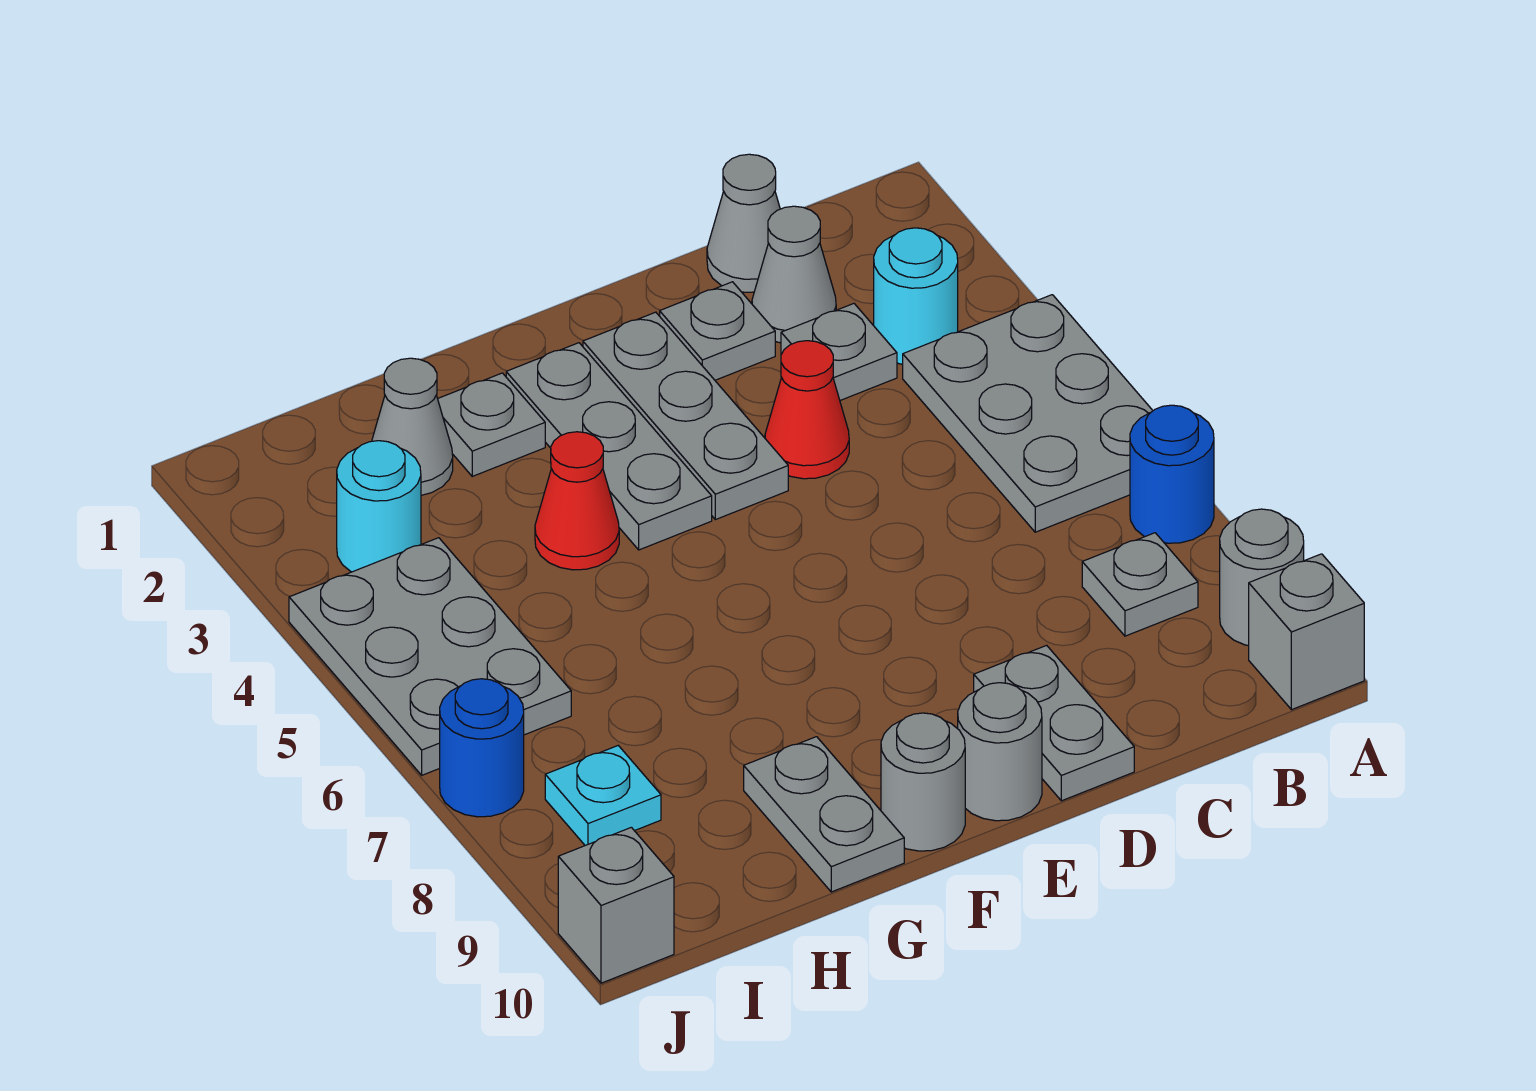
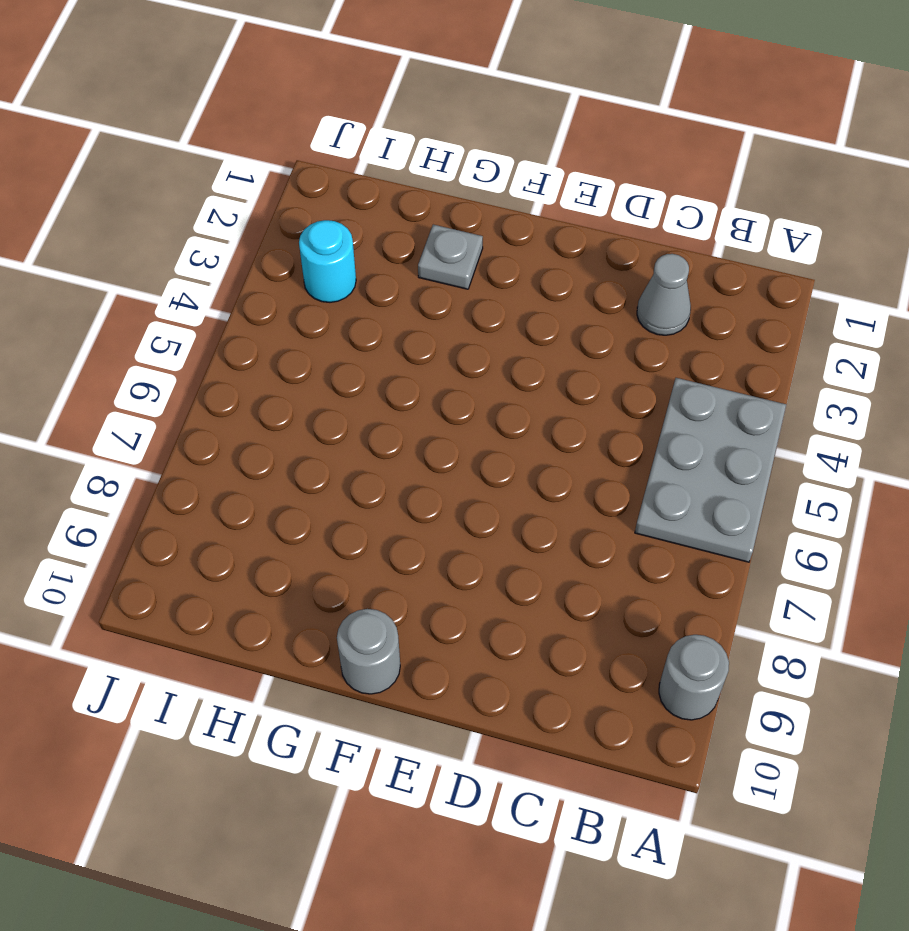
none -> blue round brick A7 level 1
none -> grey brick A10 level 1
none -> cyan round brick B3 level 1

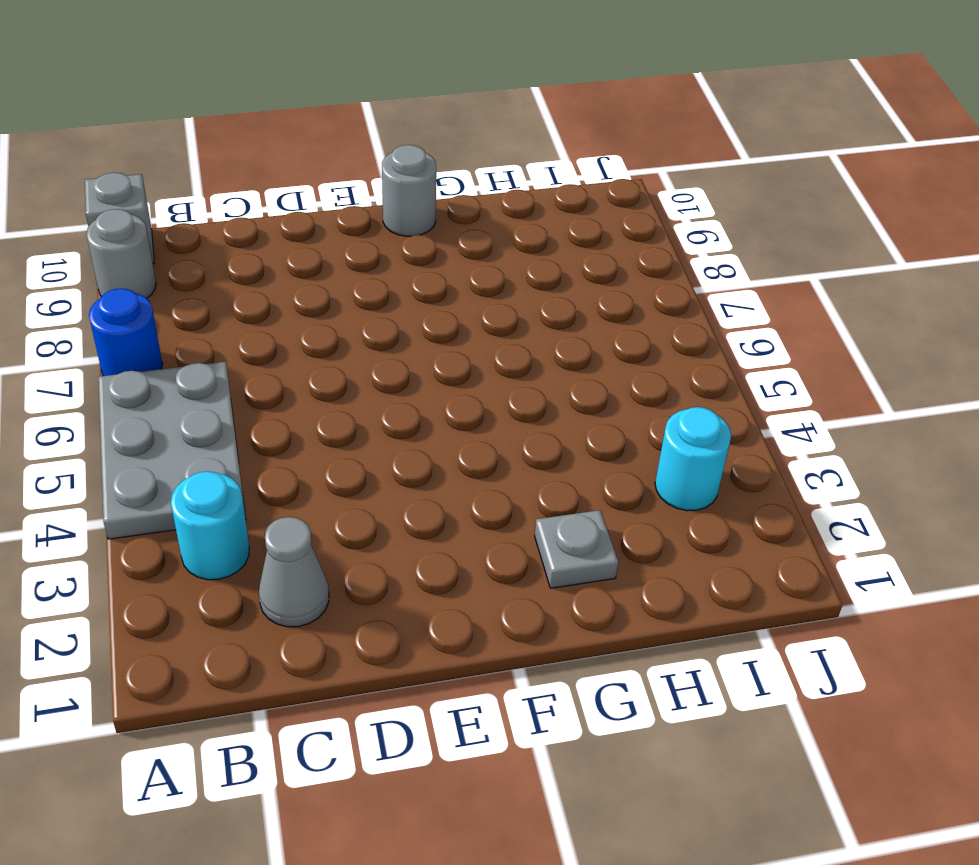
none -> grey plate B8 level 1
none -> grey cone C1 level 1
none -> grey plate C3 level 1

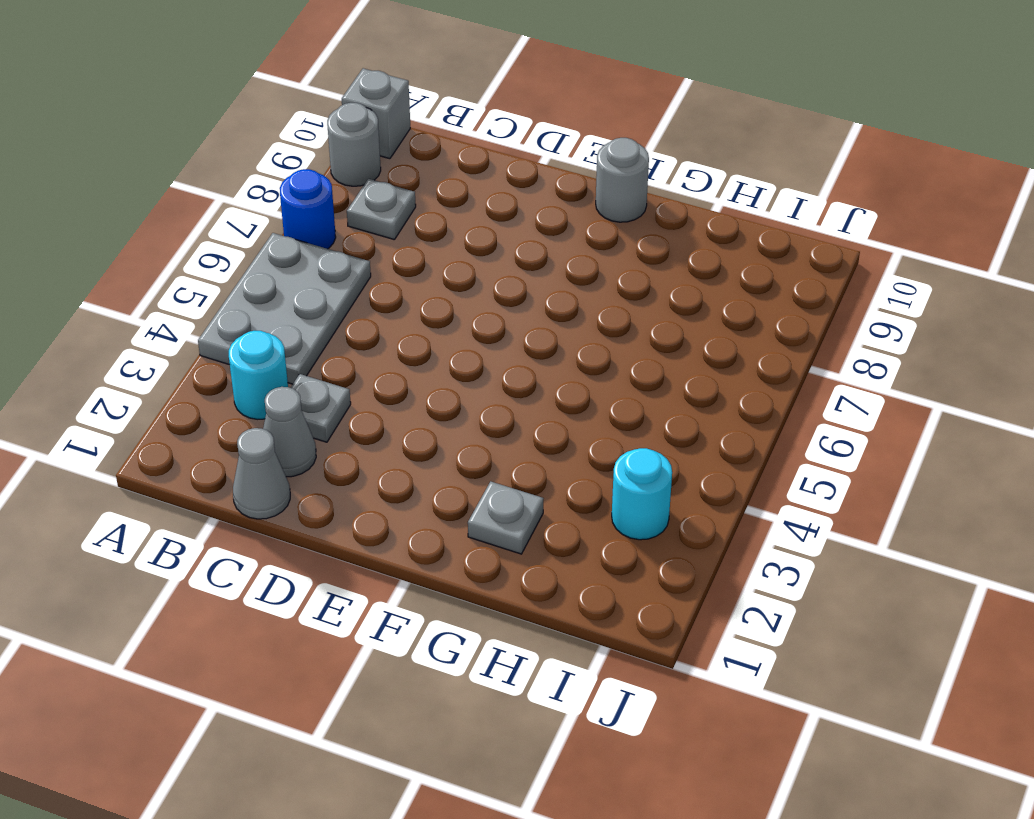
none -> grey plate D2 level 1
none -> red cone D4 level 1
none -> grey plate D9:D10 level 1

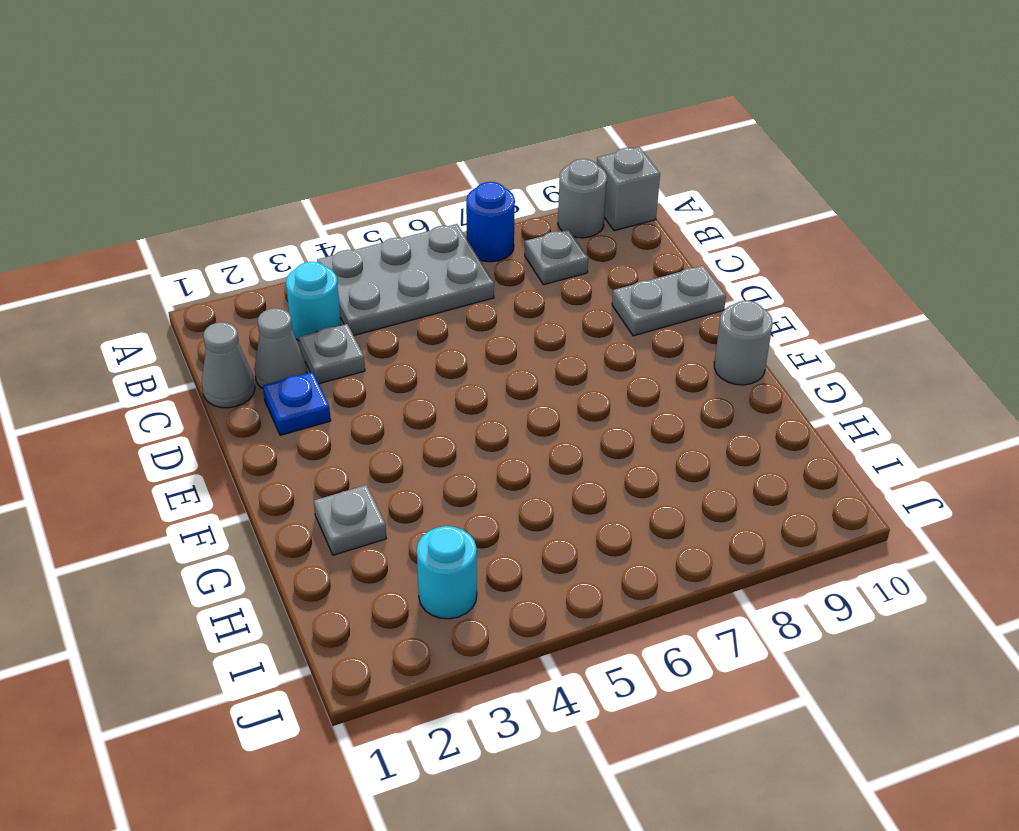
blue plate D2 level 1 -> grey plate D2 level 1
none -> red cone D4 level 1
none -> grey plate E2:E4 level 1
none -> grey round brick E10 level 1

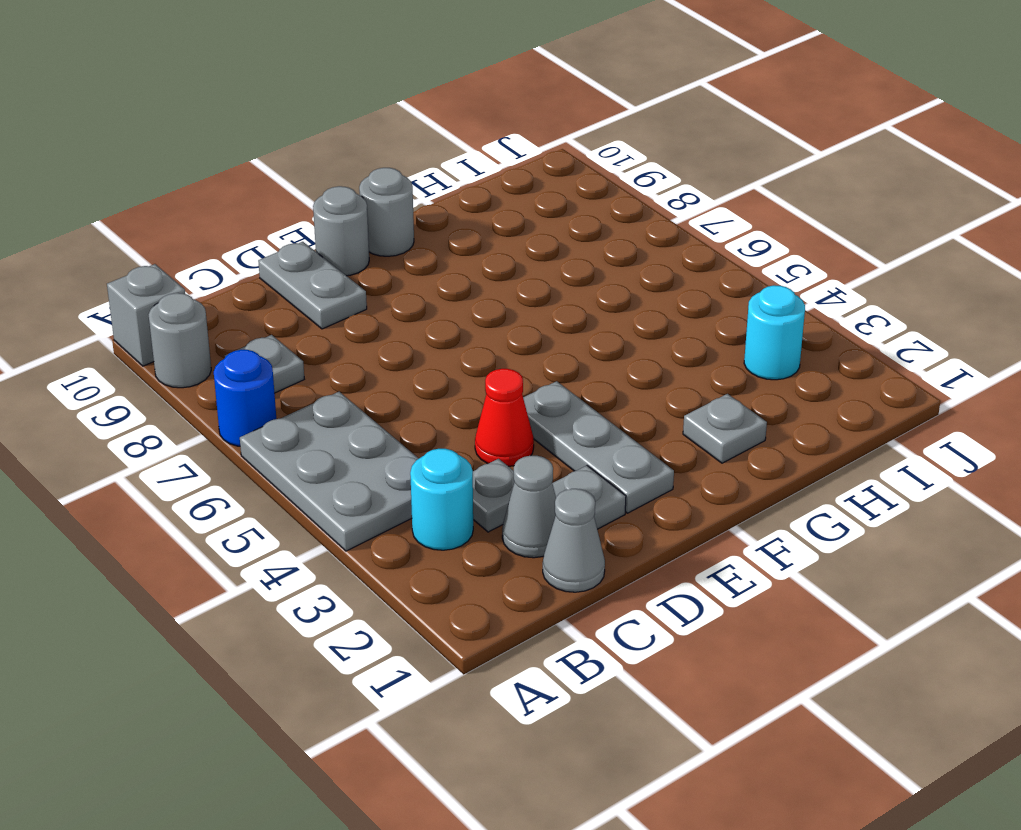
none -> grey plate F2:F4 level 1
none -> red cone G4 level 1
none -> grey plate G9:G10 level 1

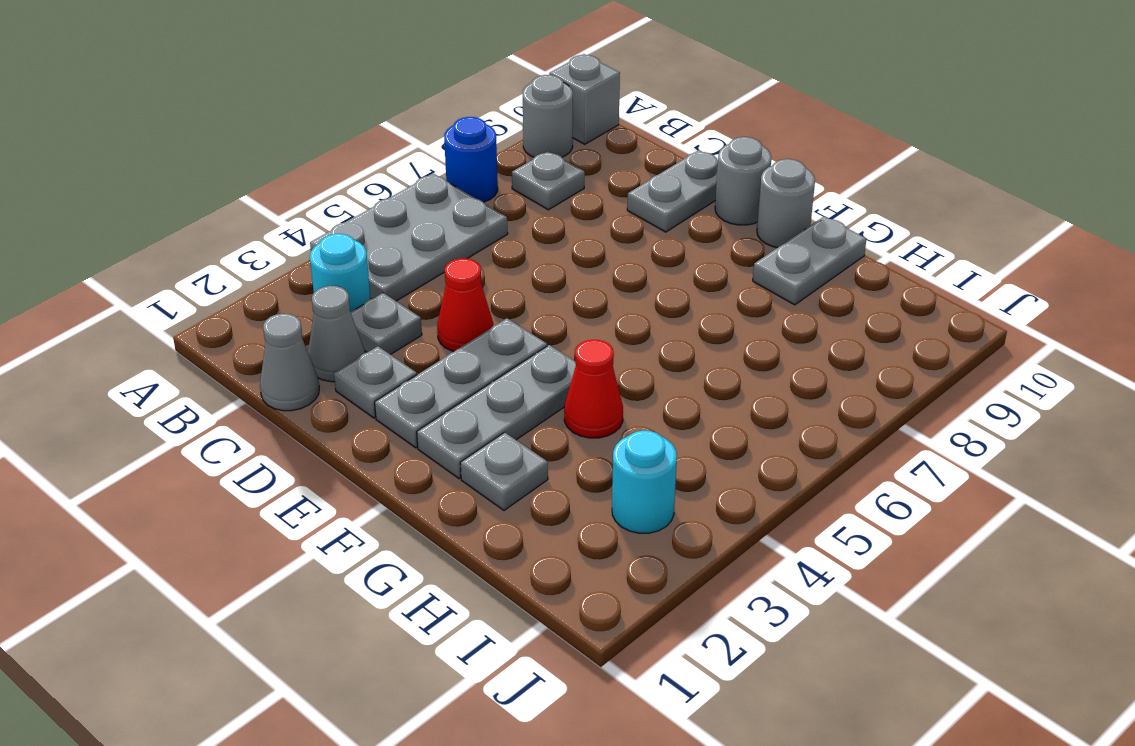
none -> grey cone H2 level 1
none -> grey plate I4:J6 level 1
none -> cyan plate I8 level 1

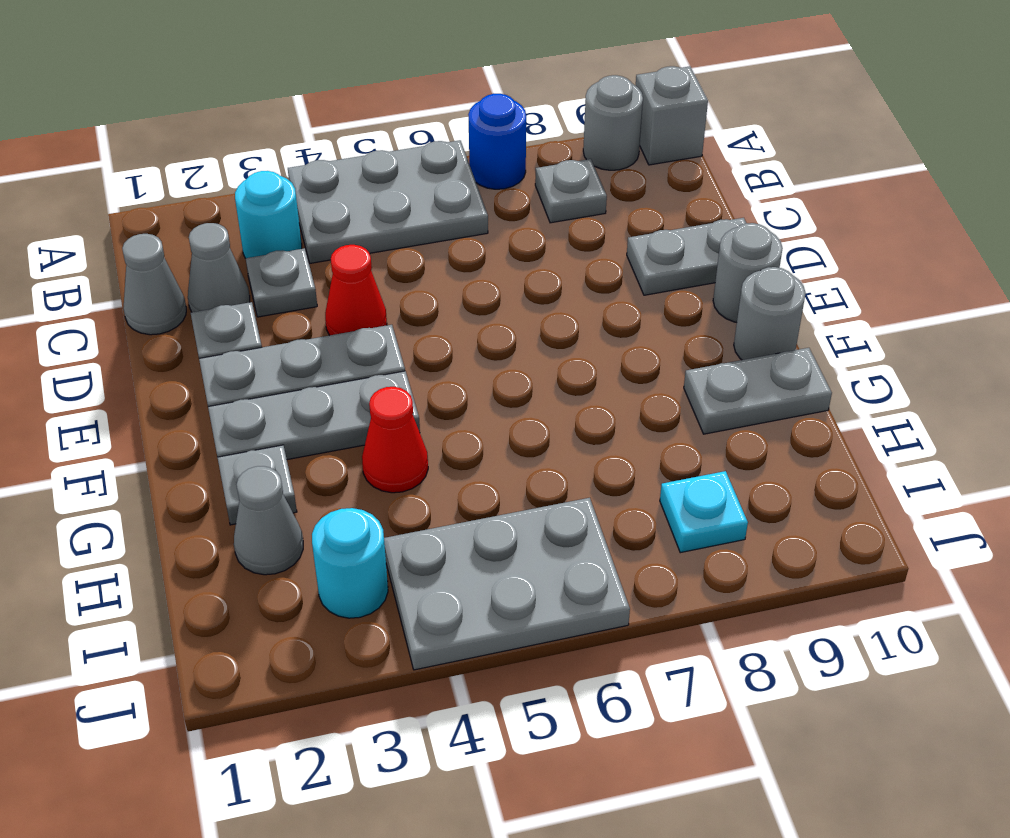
none -> blue round brick J7 level 1
none -> grey brick J10 level 1

